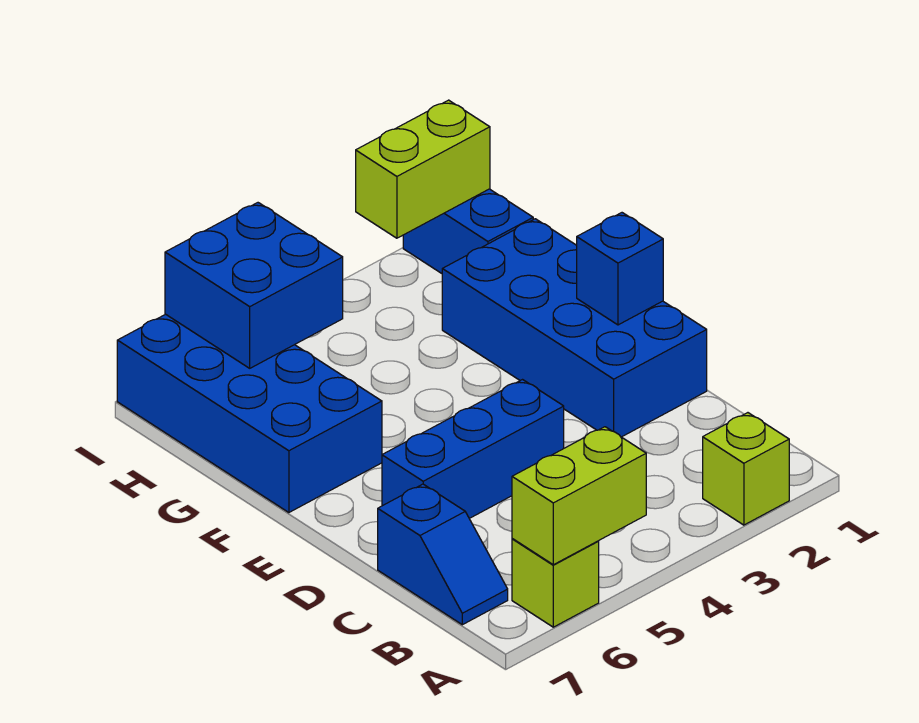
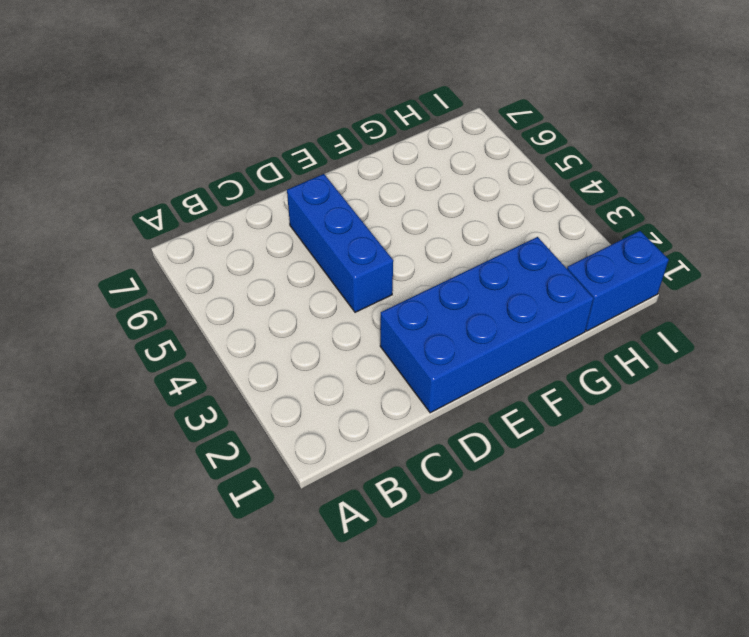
none -> lime brick A2 level 1
none -> lime brick A6 level 1

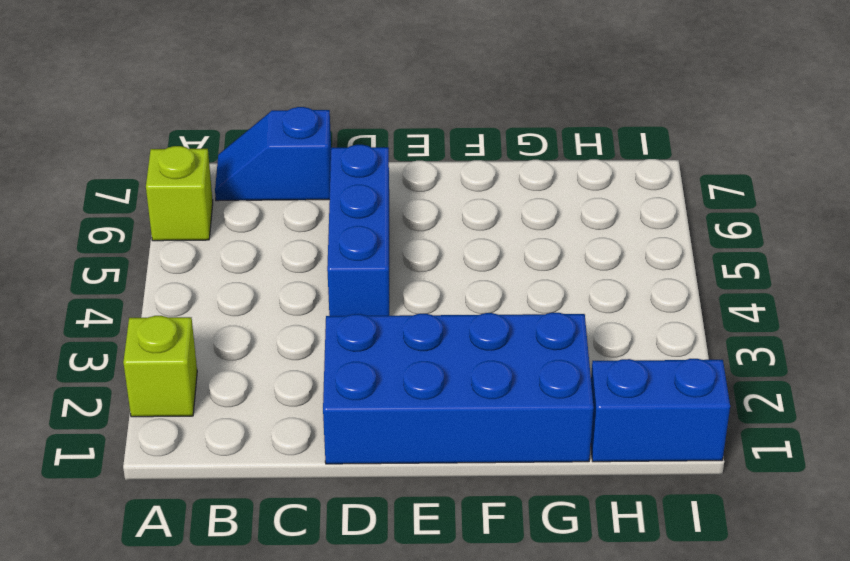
none -> blue brick F6:I7 level 1
none -> lime brick A5:A6 level 2

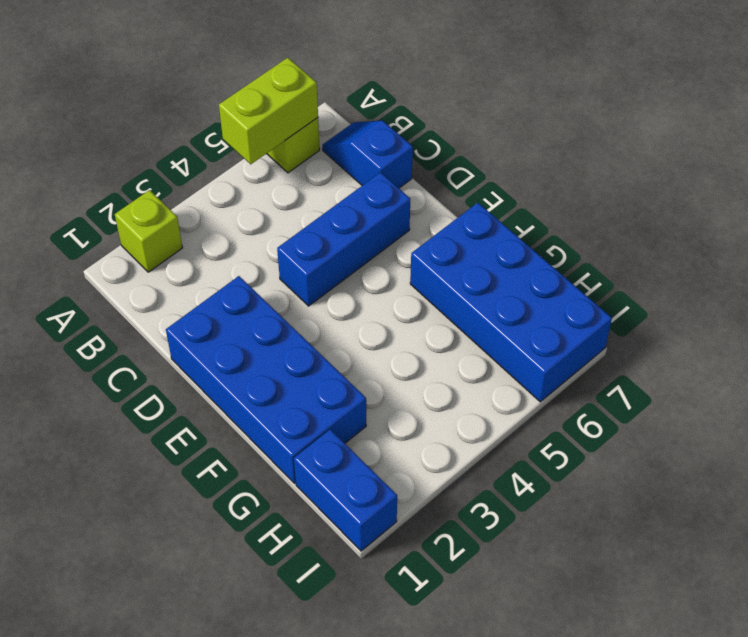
none -> blue brick E1 level 2
none -> blue brick H5:I6 level 2

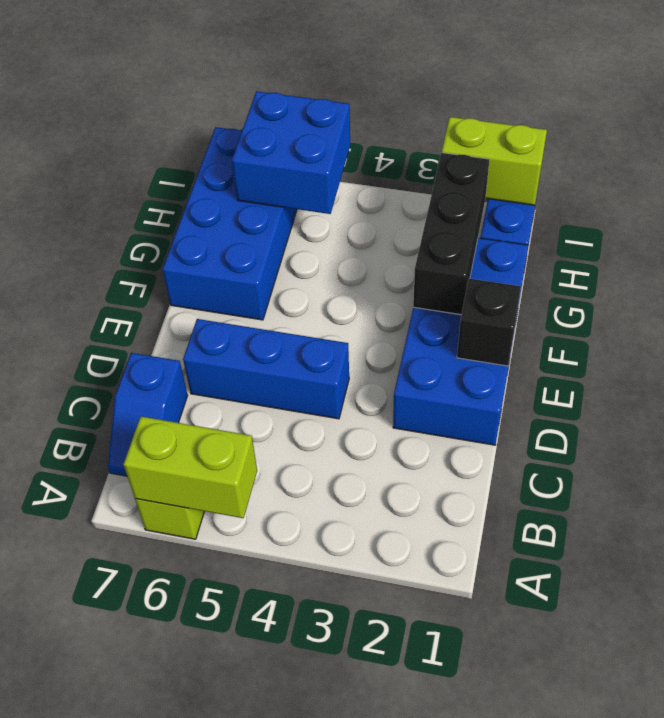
black brick E1 level 2 -> blue brick E1 level 2
black brick F2:H2 level 2 -> none
none -> lime brick A2 level 1

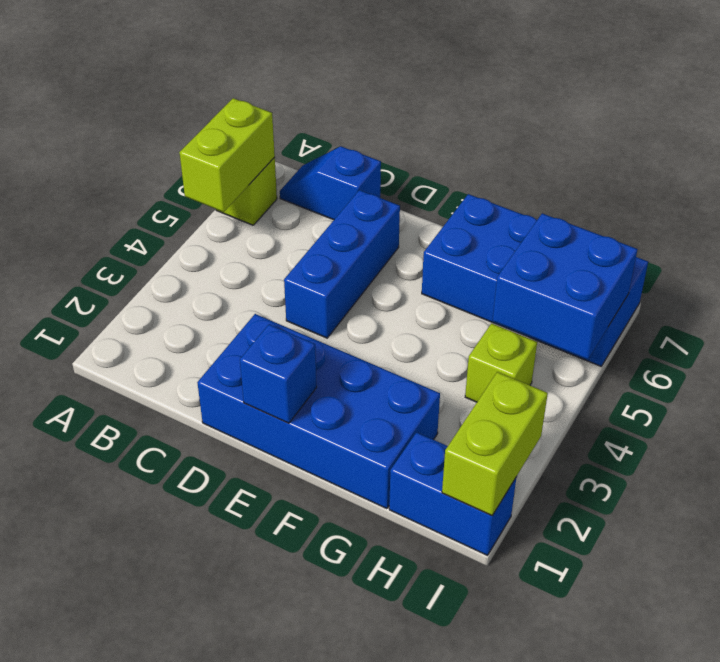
lime brick H4 level 1 -> lime brick A2 level 1

